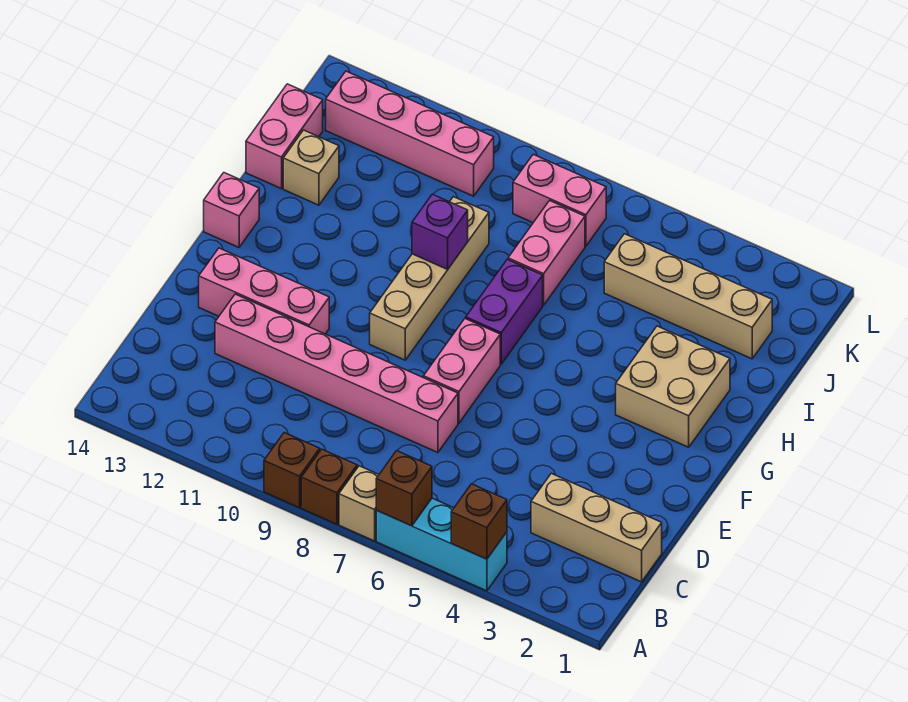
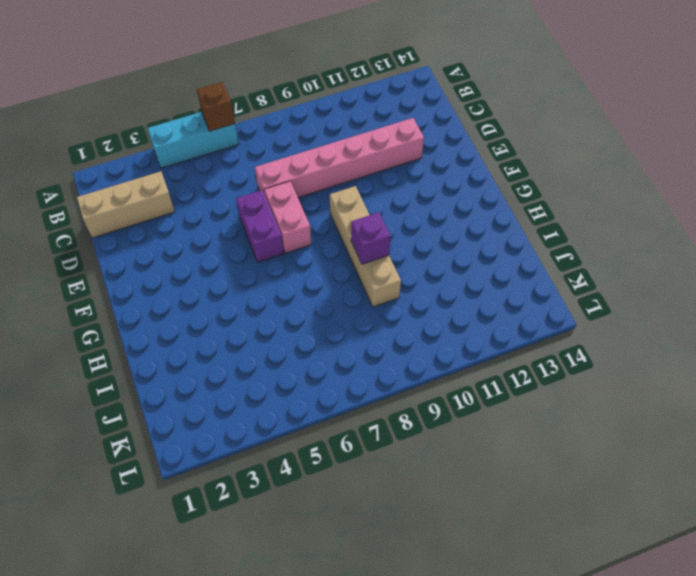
purple brick E6:F6 level 1 -> purple brick G7:H7 level 1
none -> tan brick A7 level 1
none -> brown brick A8 level 1
none -> brown brick A9 level 1

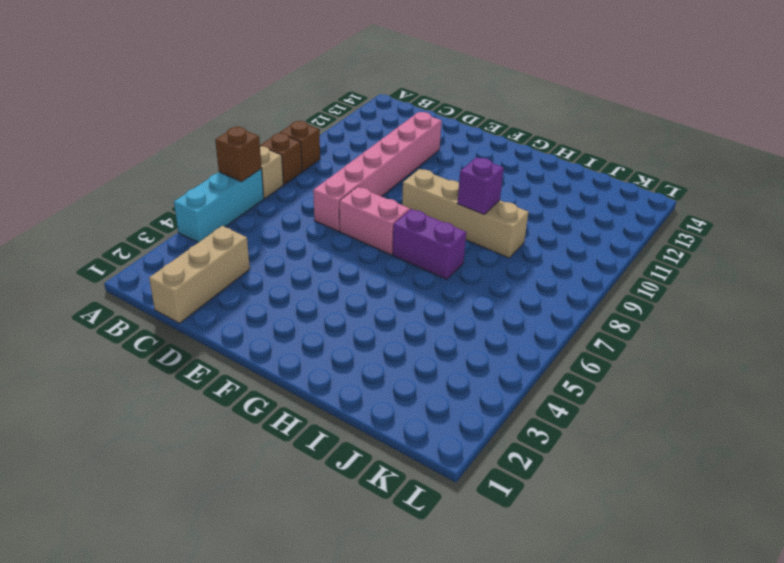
none -> pink brick E11:E13 level 1
none -> tan brick G2:H3 level 1
none -> pink brick G14 level 1

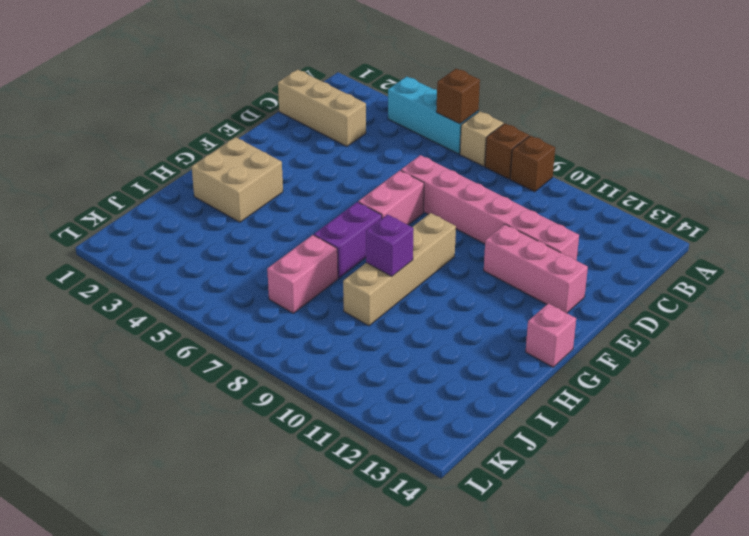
none -> tan brick I13 level 1
none -> pink brick I14:J14 level 1
none -> tan brick J2:J5 level 1

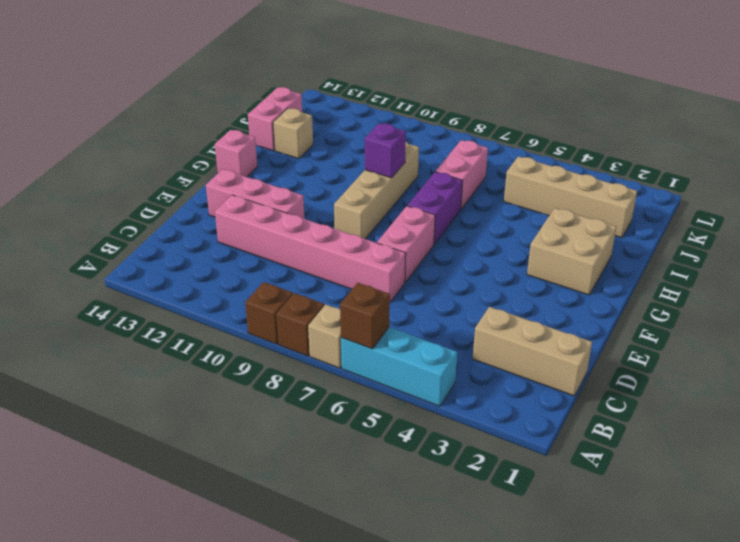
none -> pink brick K7:K8 level 1
none -> pink brick K10:K13 level 1
none -> brown brick A4 level 2

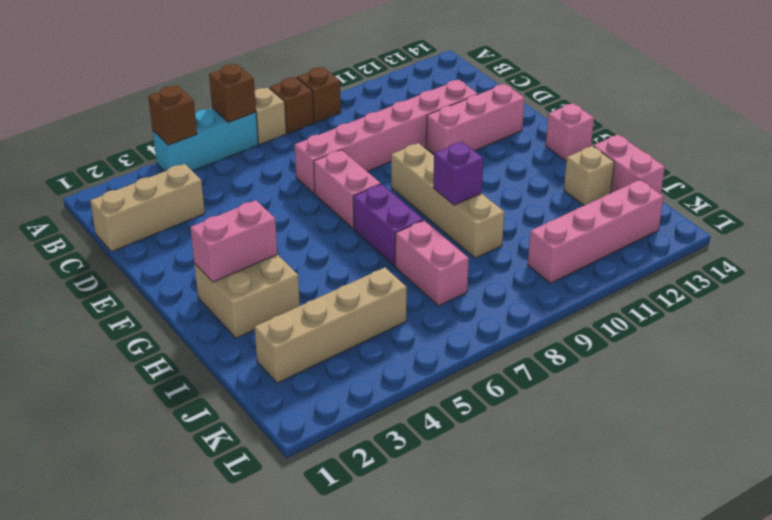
pink brick G2:G3 level 2 -> pink brick K7:K8 level 1

